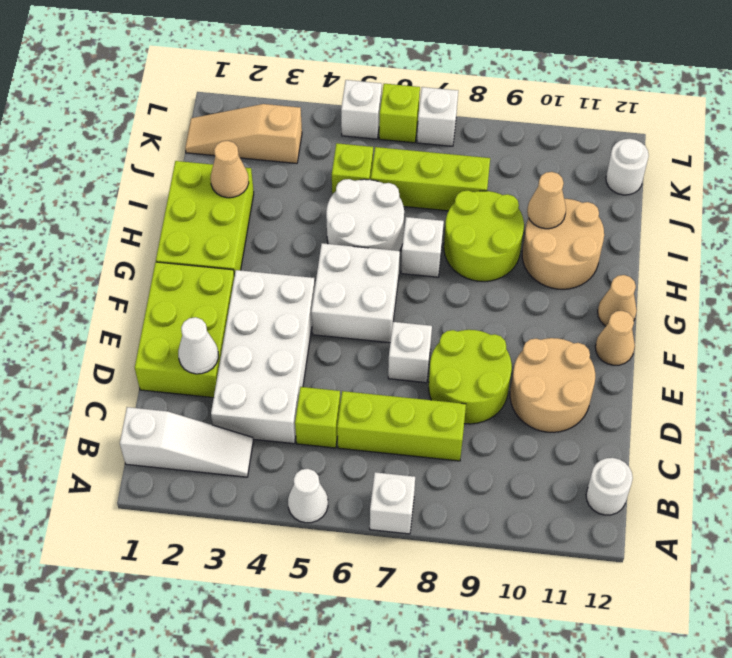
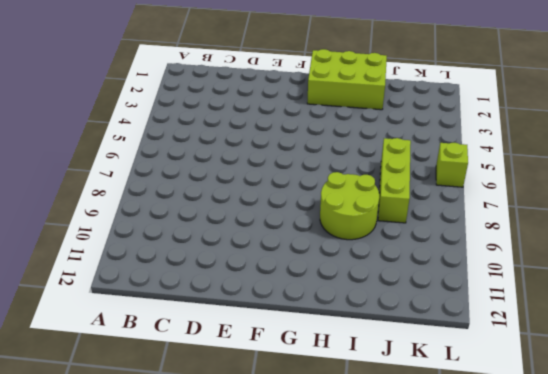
none -> white cone A5 level 1
none -> white brick A7 level 1
none -> white slope B1:B3 level 1 top 1

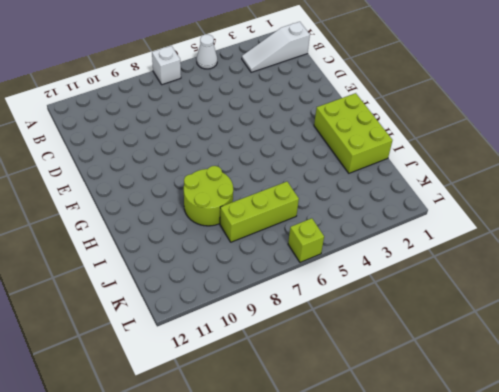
none -> white round brick B12 level 1
none -> white brick C3:F4 level 1
none -> lime brick C5 level 1

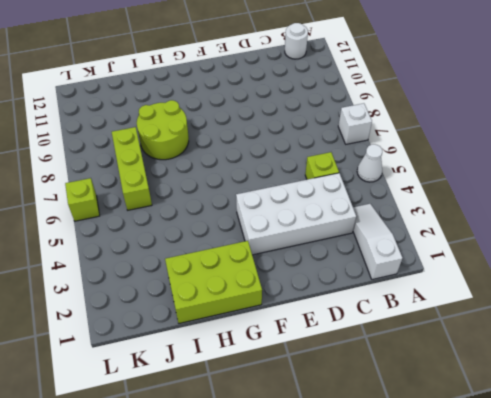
none -> lime brick C6:C8 level 1
none -> lime brick D1:F2 level 1
none -> lime round brick D8:E9 level 1

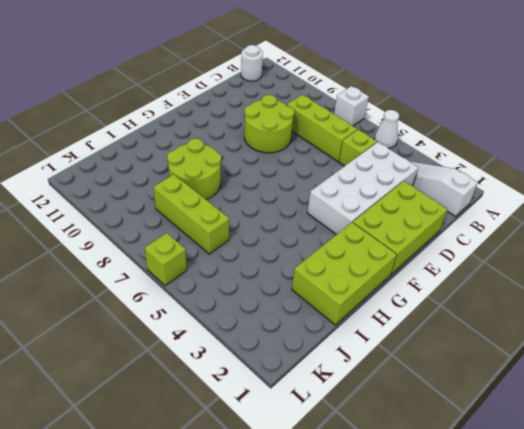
none -> tan round brick D10:E11 level 1
none -> white brick E7 level 1
none -> white brick F5:G6 level 1

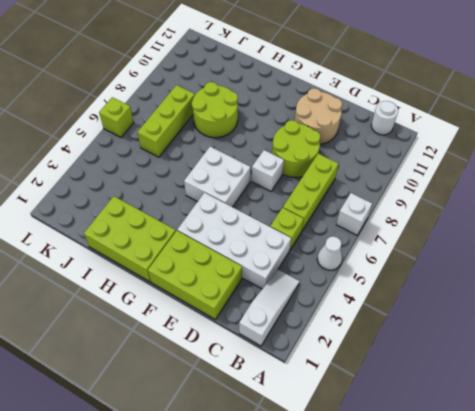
none -> tan cone F12 level 1
none -> tan cone G12 level 1
none -> white round brick H5:I6 level 1

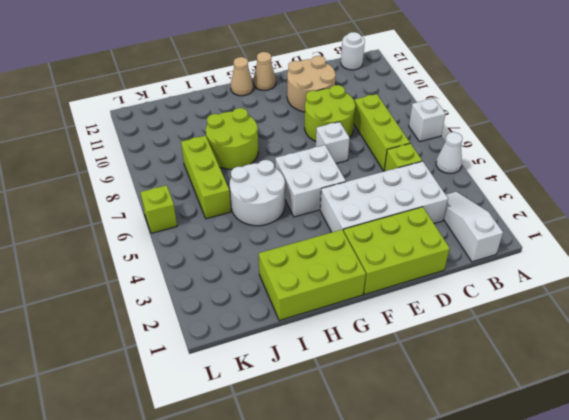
none -> white brick H7 level 1
none -> tan round brick H10:I11 level 1
none -> lime brick J5 level 1

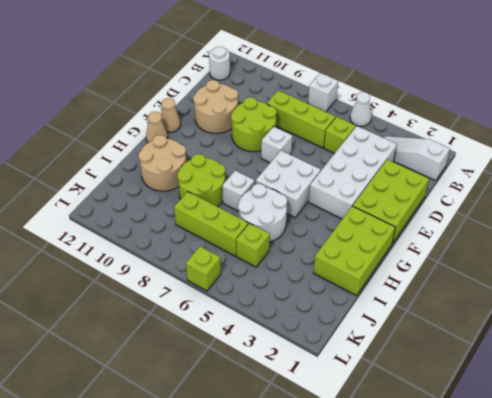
none -> tan slope K1:K3 level 1 top 3
none -> white round brick K12 level 1
none -> white brick L5 level 1

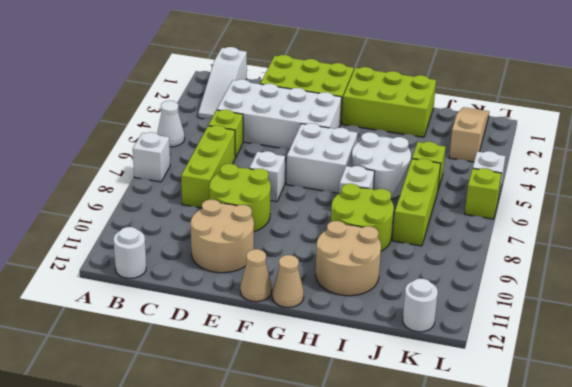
none -> white brick L7 level 1
none -> white cone D2 level 2
none -> tan cone I2 level 2

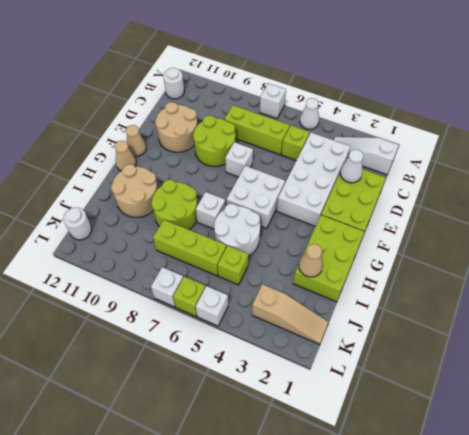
none -> tan cone I10 level 2

